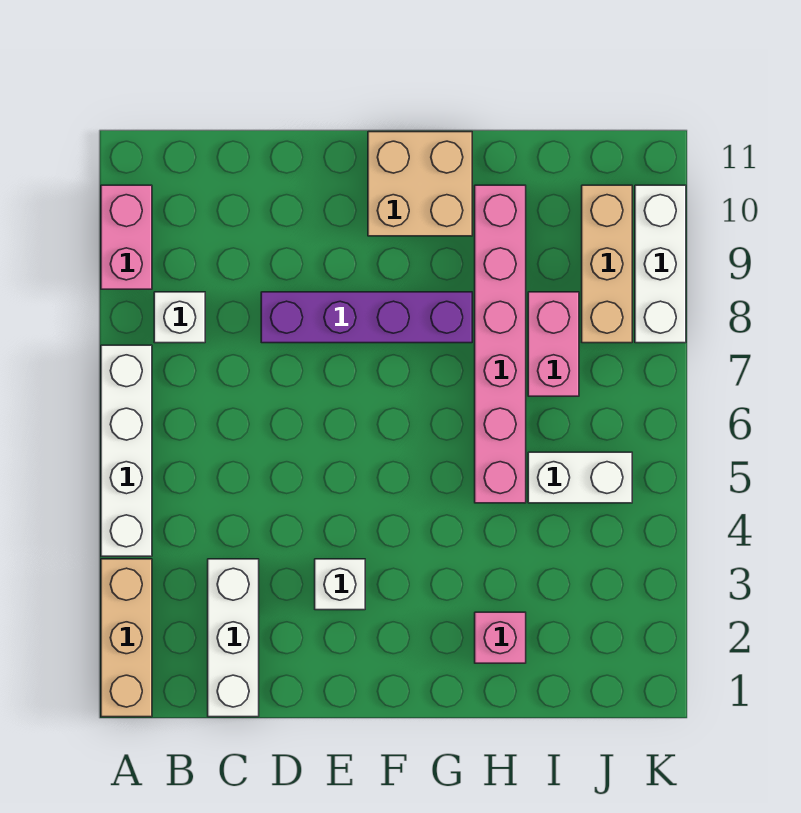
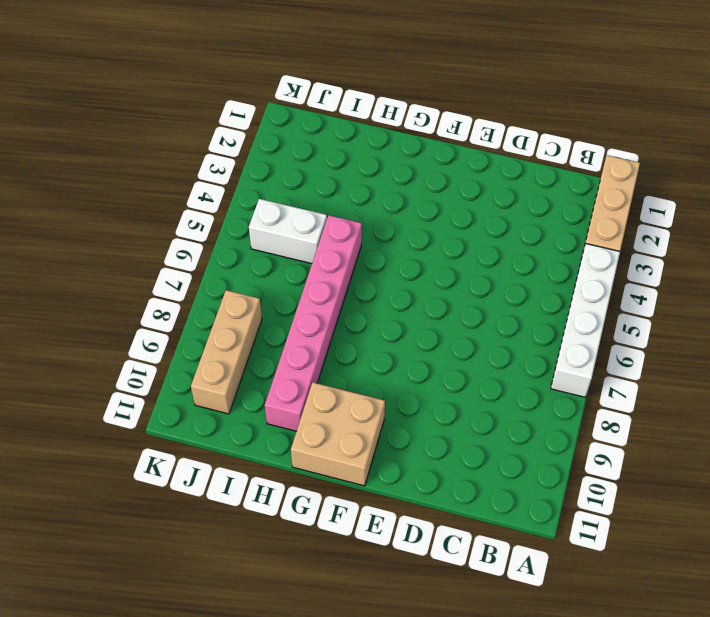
none -> pink brick A9:A10 level 1
none -> white brick B8 level 1
none -> white brick C1:C3 level 1

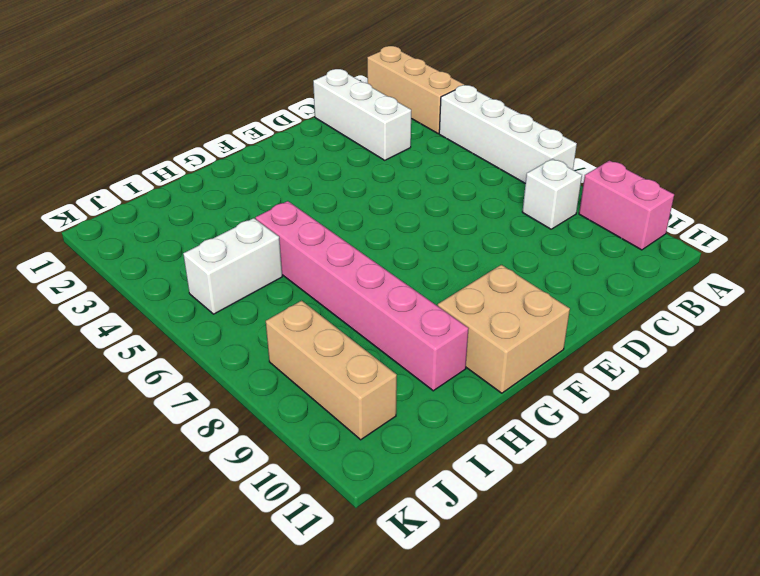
none -> purple brick D8:G8 level 1
none -> white brick E3 level 1
none -> pink brick H2 level 1

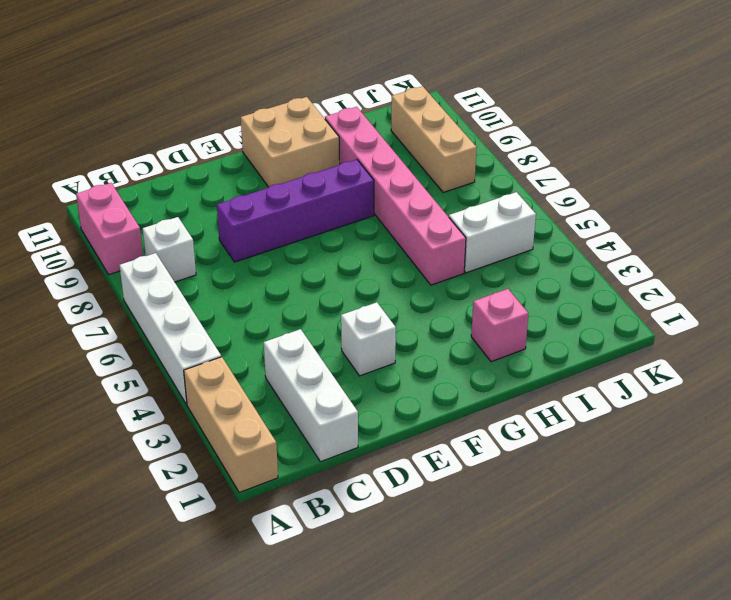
none -> pink brick I7:I8 level 1
none -> white brick K8:K10 level 1

